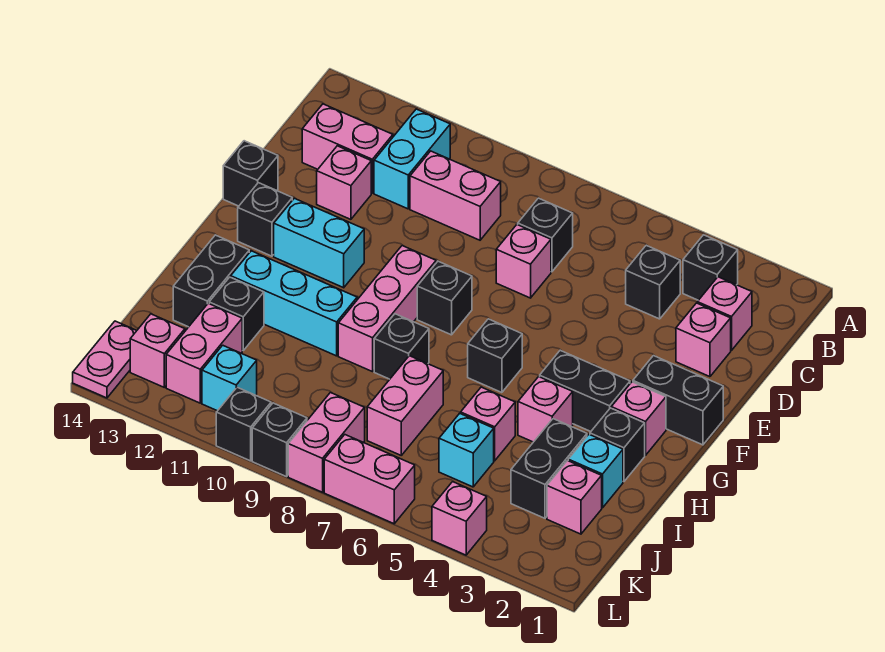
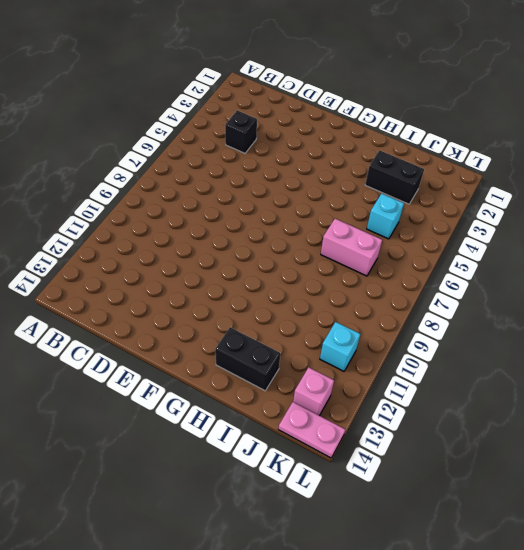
none -> black brick B3 level 1
none -> cyan brick B11:C11 level 1
none -> pink brick C2 level 1
none -> black brick C7 level 1

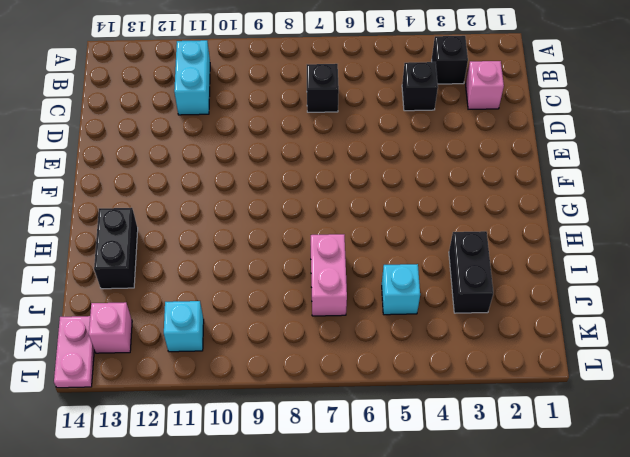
none -> pink brick C9:C10 level 1
none -> pink brick C12:C13 level 1
none -> pink brick D2 level 1
none -> pink brick D7 level 1

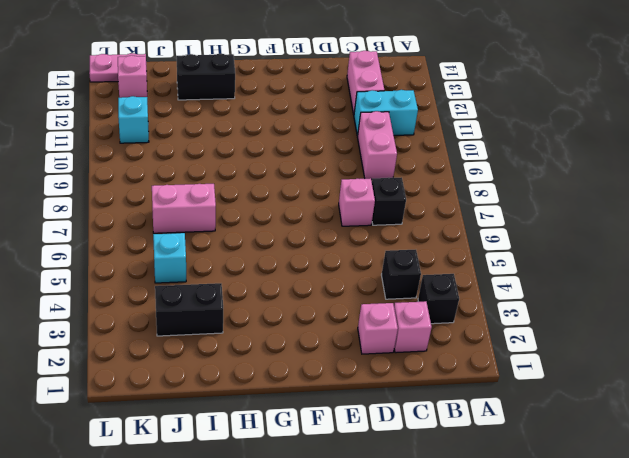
none -> pink brick D12 level 1
none -> black brick E14 level 1
none -> black brick F1:F2 level 1
none -> black brick F8 level 1

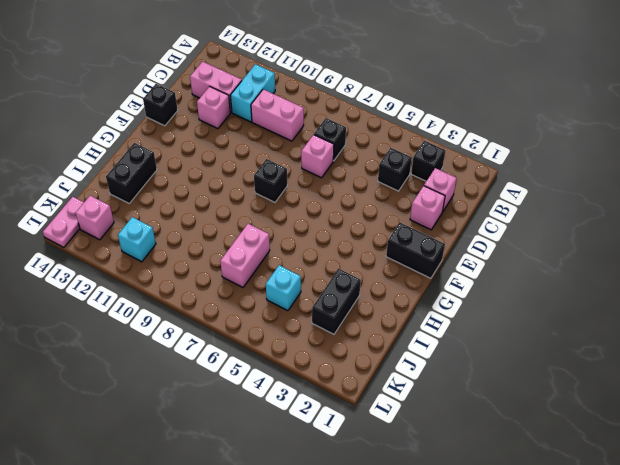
none -> pink brick F9:H9 level 1
none -> cyan brick F11:F12 level 1
none -> black brick F13 level 1
none -> pink brick G2 level 1

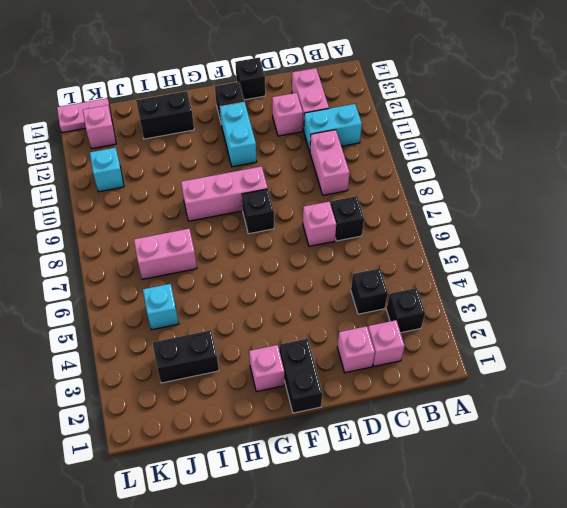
none -> black brick G3:G4 level 1
none -> black brick G6 level 1
none -> black brick H2 level 1
none -> pink brick H4 level 1

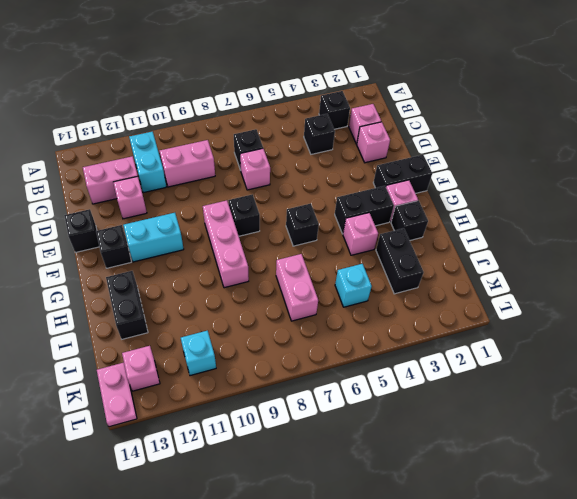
none -> black brick H8 level 1
none -> cyan brick H10:H12 level 1
none -> cyan brick I2 level 1
none -> pink brick I5 level 1

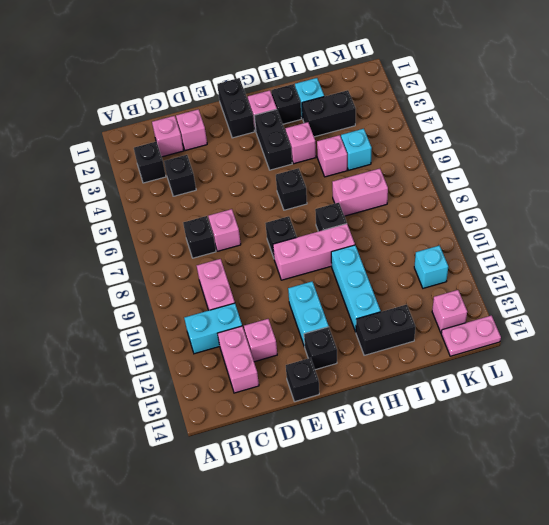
none -> black brick I12 level 1
none -> pink brick J2 level 1
none -> pink brick J12:K12 level 1
none -> pink brick K8:L8 level 1

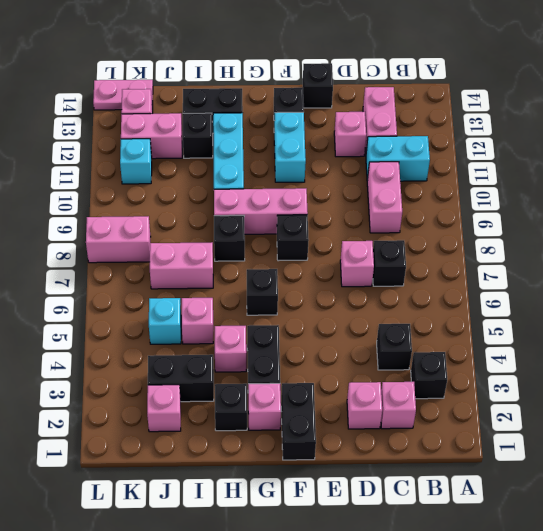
none -> cyan brick I2 level 1
none -> pink brick L4 level 1
none -> pink brick L6:L7 level 1
none -> black brick L9 level 1

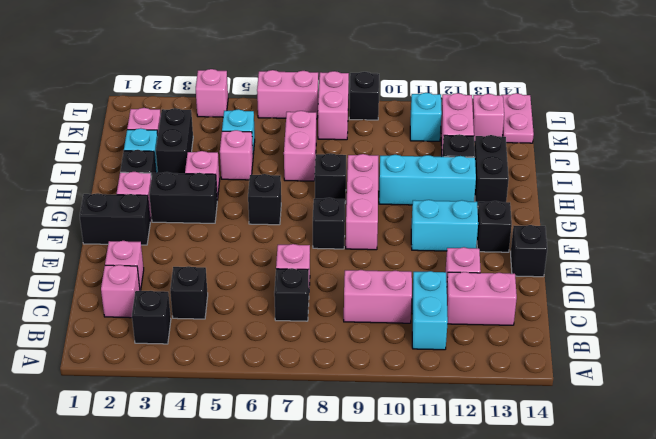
none -> black brick L10 level 1

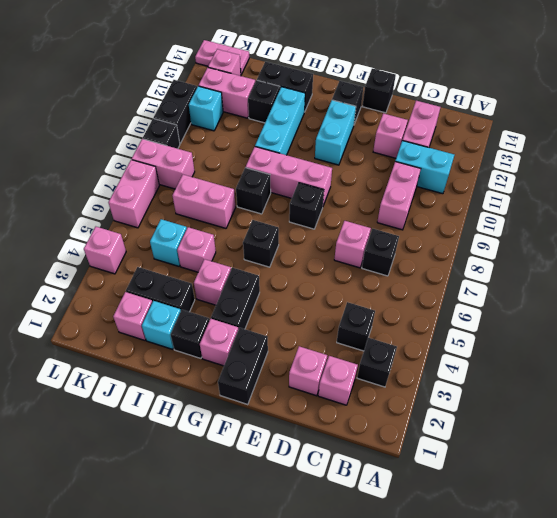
black brick L10:L11 level 1 -> black brick L10 level 1

